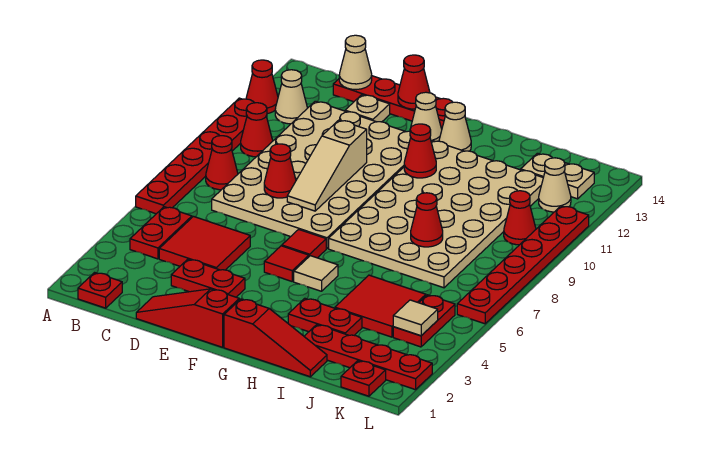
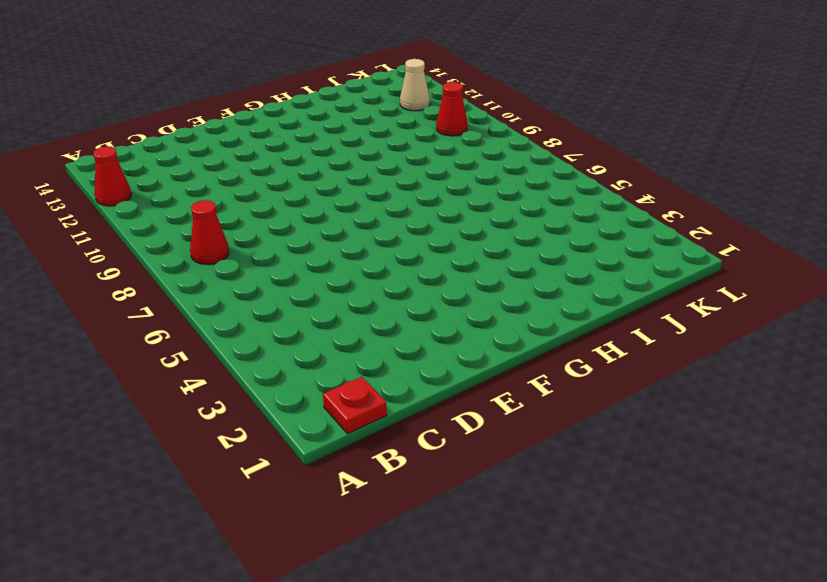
none -> red plate A6:A11 level 1
none -> red plate B4:B5 level 1
none -> red cone B10 level 1
none -> tan cone B12 level 1

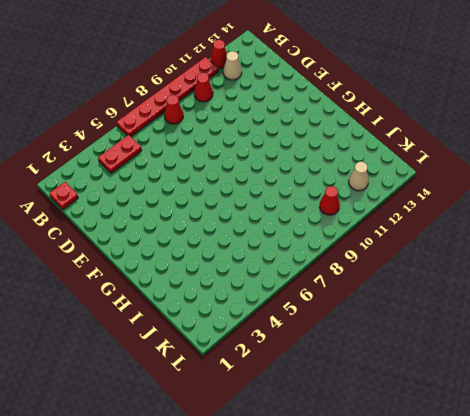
none -> red tile C4:D5 level 1
none -> tan plate C7:F12 level 1
none -> red plate C14:F14 level 1
none -> red slope D1:F1 level 1 top F

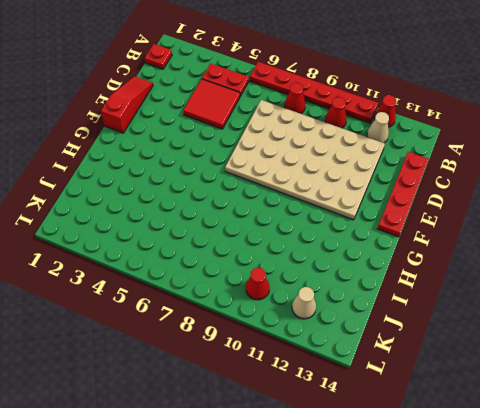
none -> red plate D3:E3 level 1
none -> tan plate D13 level 1
none -> red tile F5 level 1
none -> red tile F6 level 1

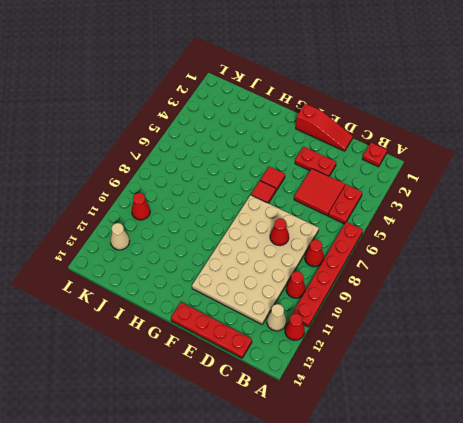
none -> tan plate D13 level 1
none -> tan cone F13 level 1
none -> red slope G1:I1 level 1 top G
none -> tan tile G5 level 1

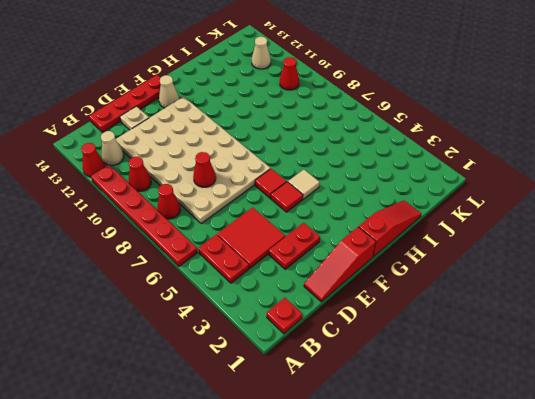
none -> tan plate G7:J12 level 1
none -> tan cone G13 level 1
none -> red plate H3:I3 level 1
none -> red plate I2:L2 level 1

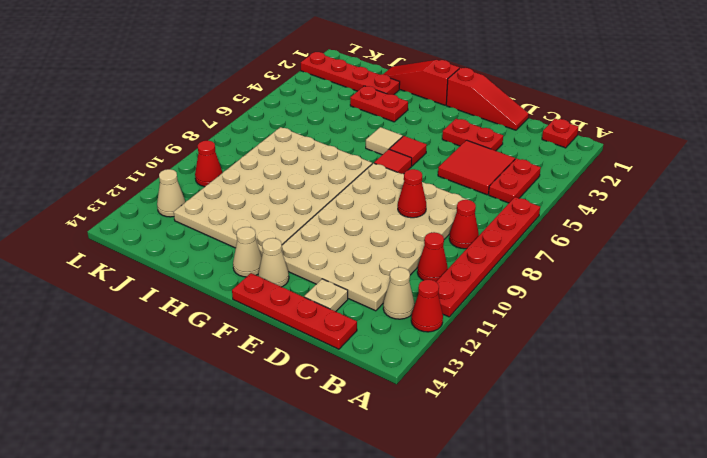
none -> red tile I4:J5 level 1
none -> tan plate J13:K13 level 1
none -> red plate K1 level 1
none -> red plate K4:K5 level 1

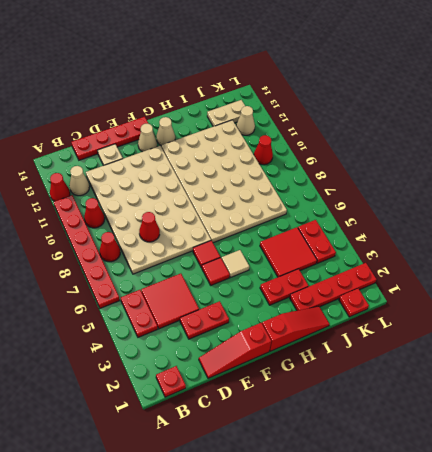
none -> red plate L6:L11 level 1
none -> tan cone C14 level 2
none -> tan slope E8:E10 level 2 top 10
none -> red cone E14 level 2

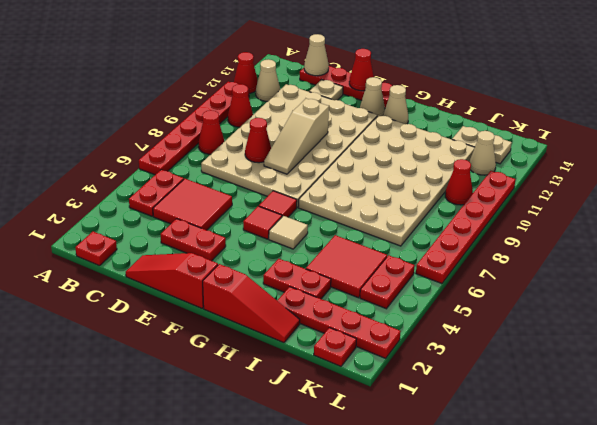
none -> red cone G11 level 2
none -> red cone I8 level 2
none -> tan tile K4 level 2

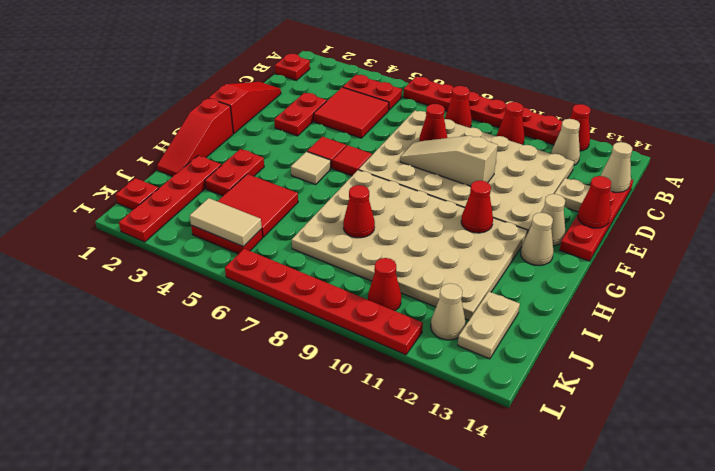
tan tile K4:K5 level 2 -> tan tile K4 level 2

